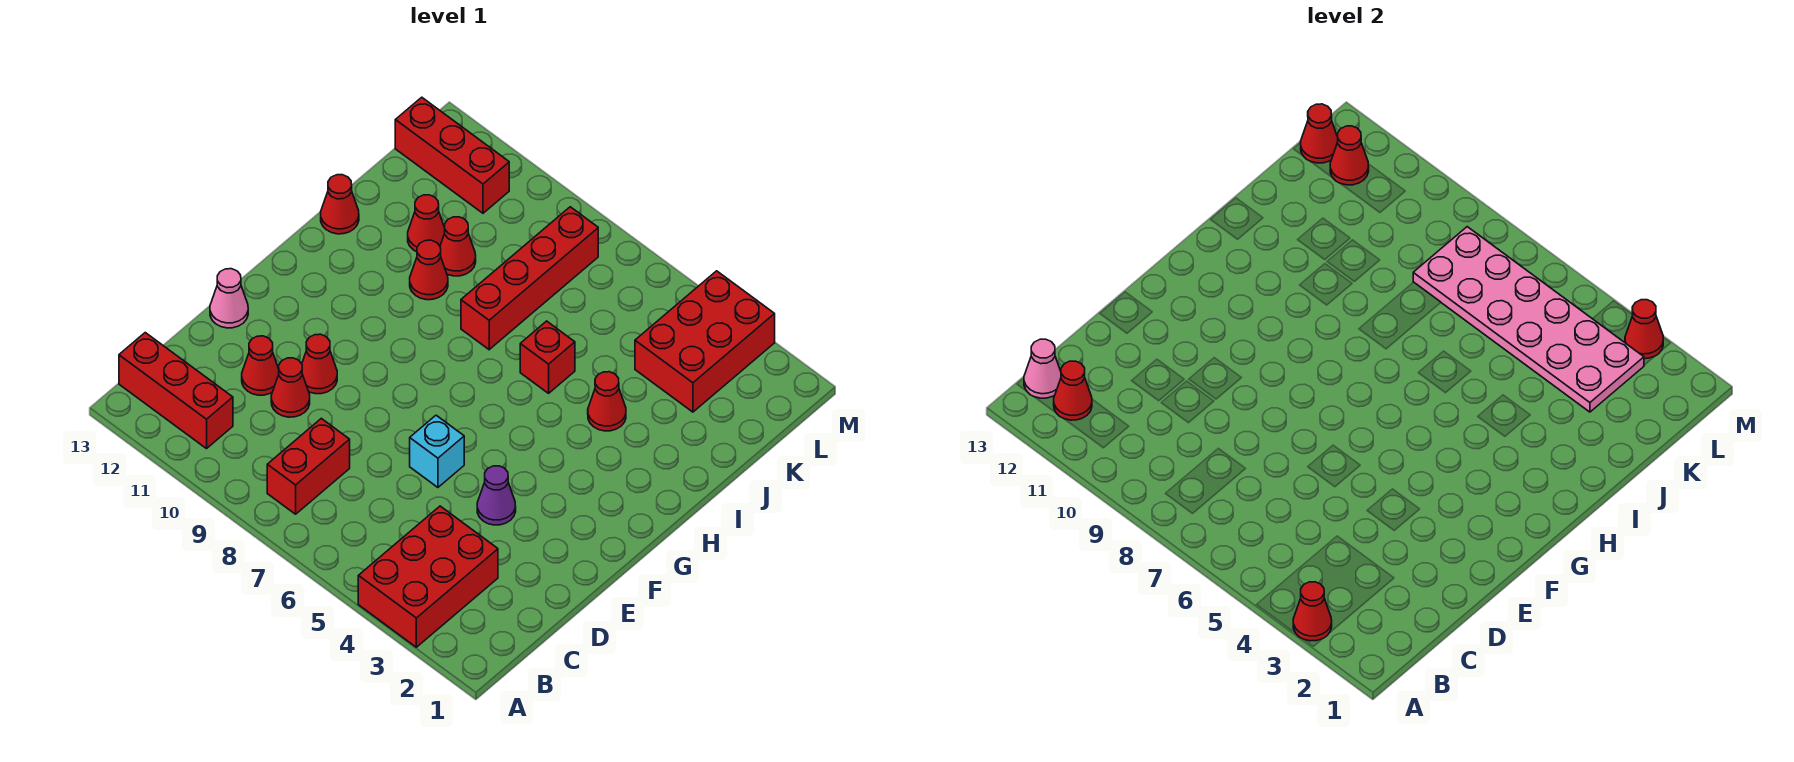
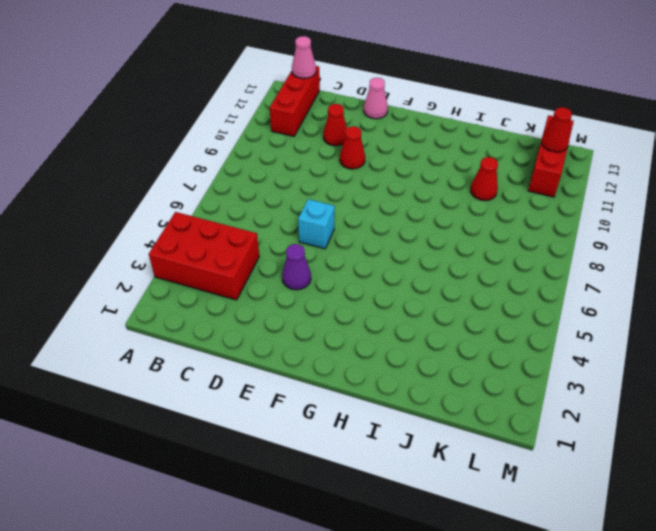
none -> red brick B8:C8 level 1
none -> red cone D10 level 1
none -> red cone I4 level 1

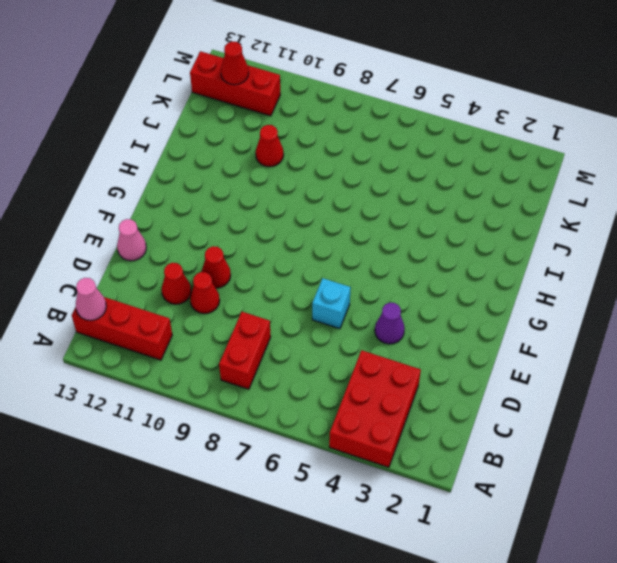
none -> red cone I4 level 1
none -> red brick I6 level 1
none -> red brick I8:L8 level 1

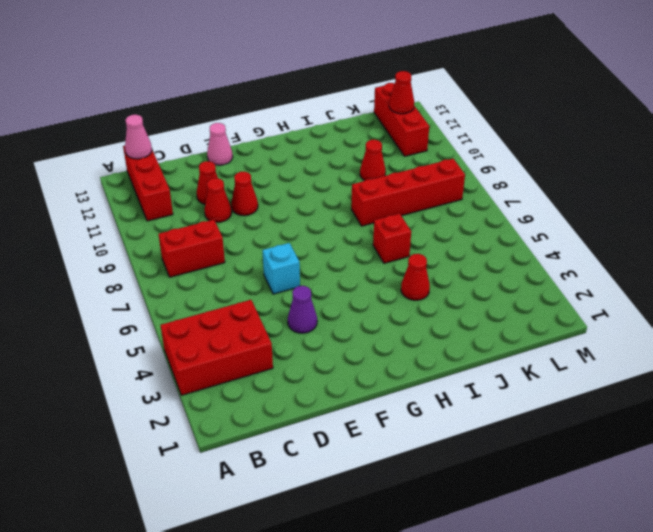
none -> red cone I10 level 1
none -> red cone I13 level 1
none -> red cone J11 level 1

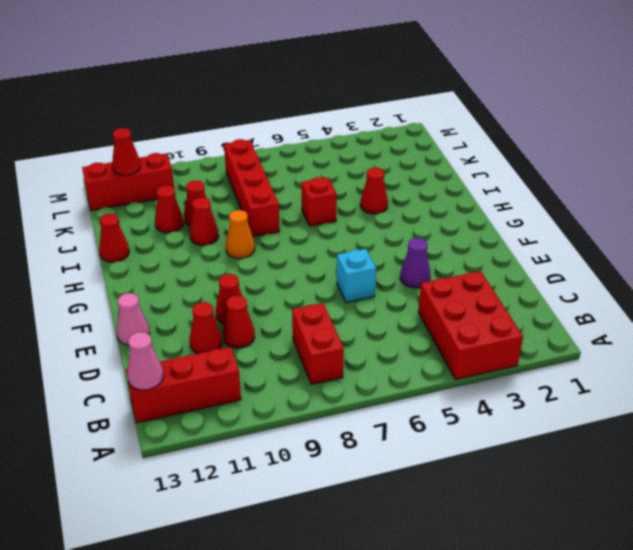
orange cone H9 level 1 -> none
none -> red brick K3:M4 level 1
none -> red cone A3 level 2
none -> red cone B12 level 2

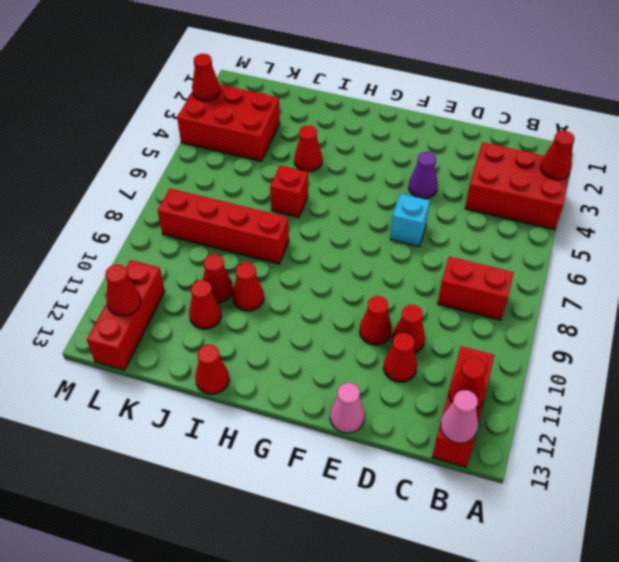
none -> pink plate K3:L8 level 2
none -> red cone L13 level 2

